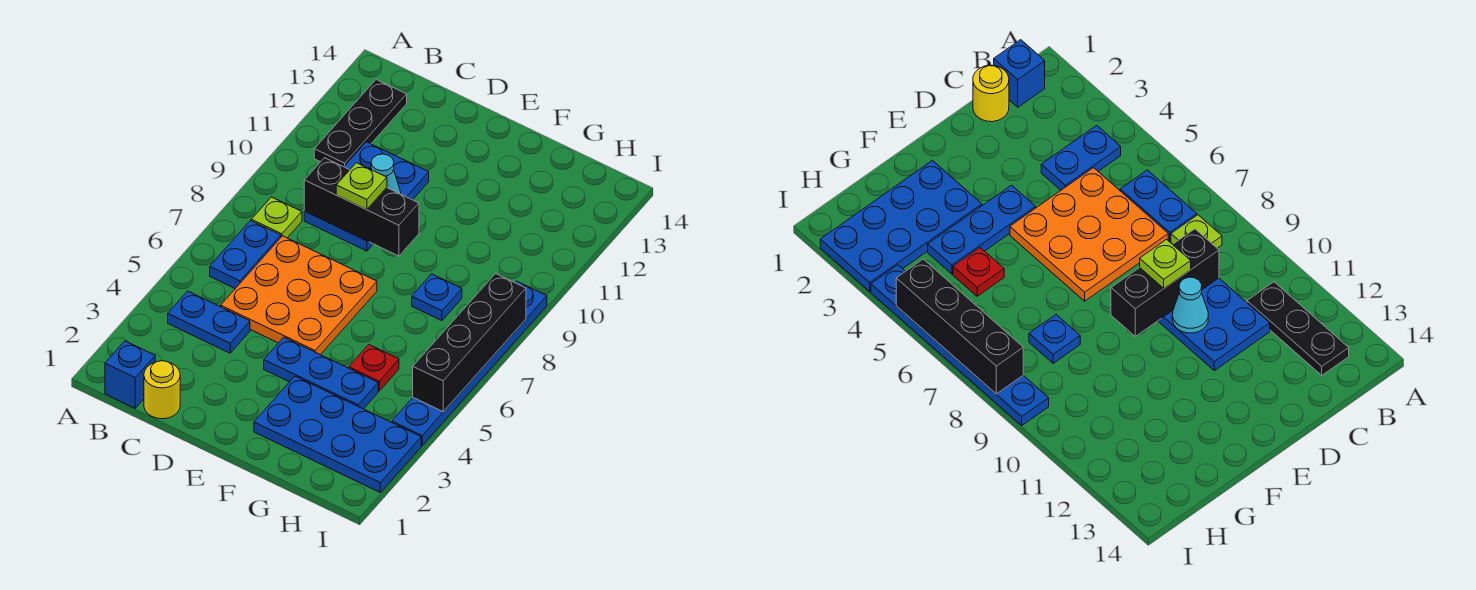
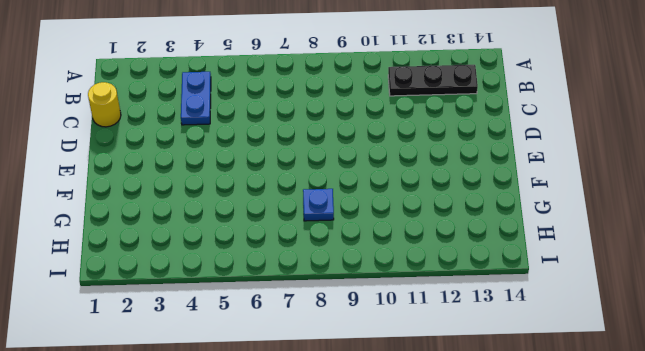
none -> blue brick B1 level 1
none -> blue plate B6:B7 level 1
none -> lime plate B8 level 1

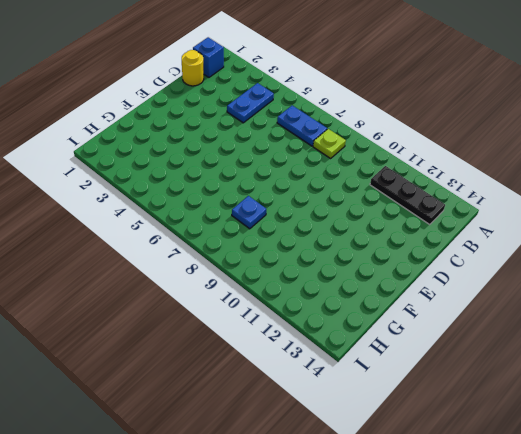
none -> orange plate C5:E7 level 1
none -> blue plate C9:D11 level 1
none -> blue plate E4:G4 level 1

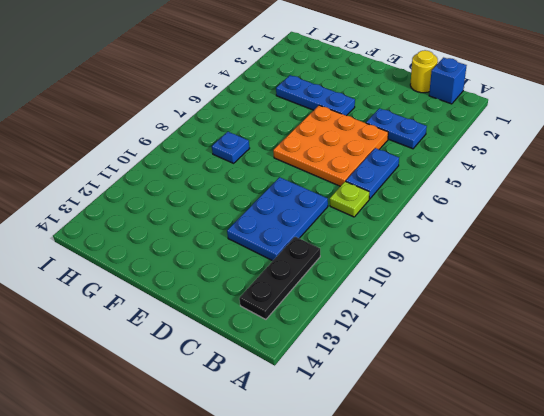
none -> blue plate F2:I3 level 1
none -> red plate G5 level 1
none -> blue plate I4:I9 level 1

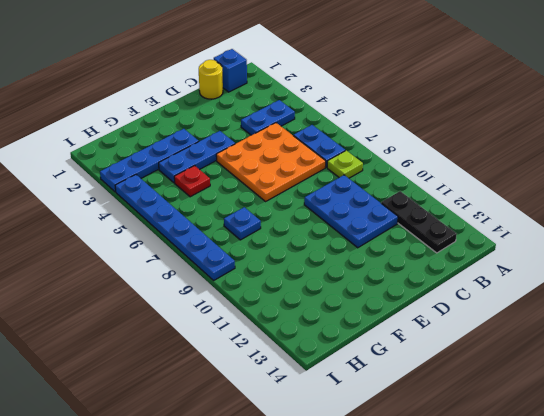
blue plate F3:I3 level 1 -> blue plate F2:I3 level 1
none -> black brick C9:E9 level 2
none -> cyan cone D10 level 2
none -> black brick I5:I8 level 2

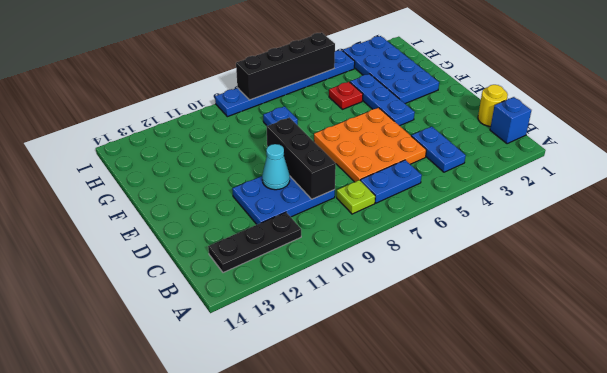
none -> lime plate D9 level 3

